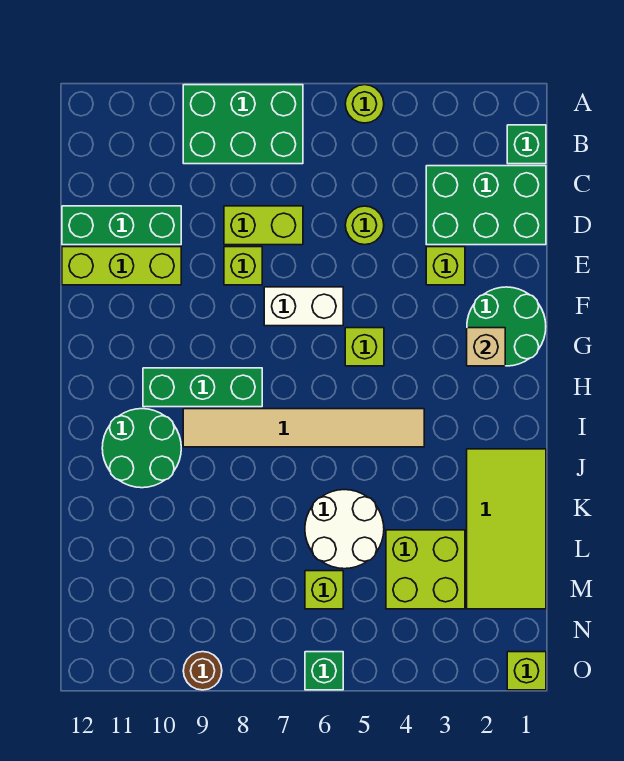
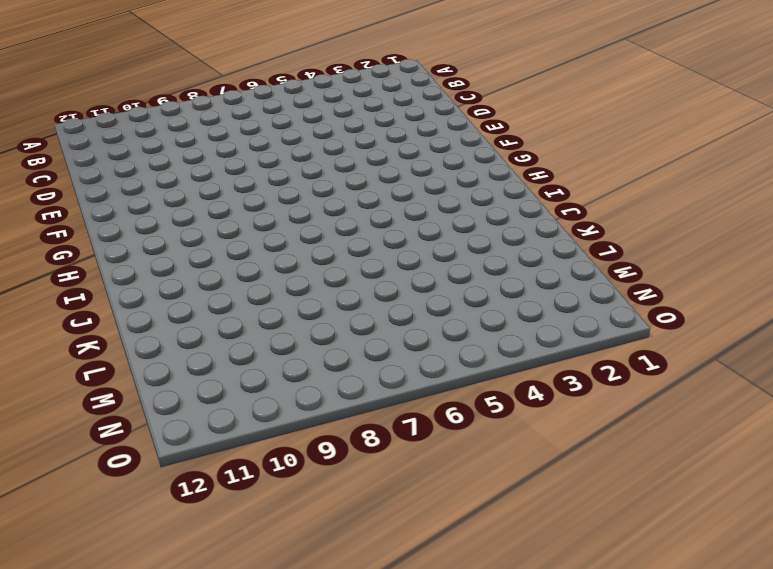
none -> lime round brick A5 level 1
none -> green brick A7:B9 level 1
none -> green brick B1 level 1

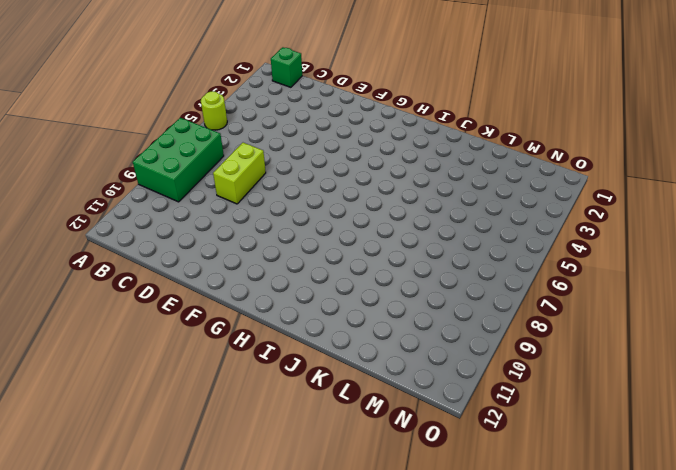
none -> green brick C1:D3 level 1
none -> lime round brick D5 level 1
none -> green brick D10:D12 level 1

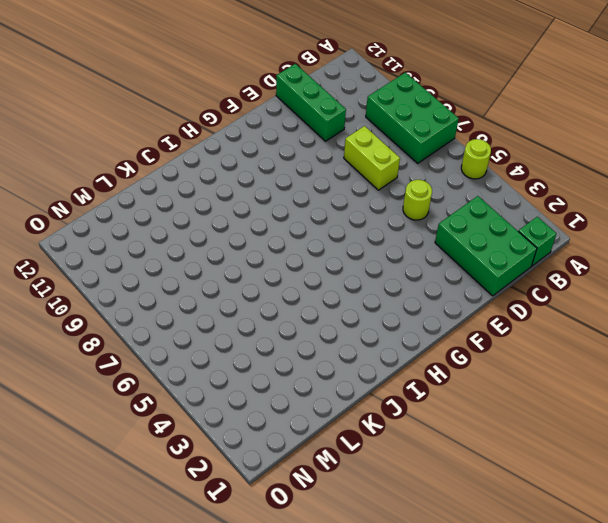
none -> lime brick E3 level 1
none -> lime brick E8 level 1
none -> lime brick E10:E12 level 1

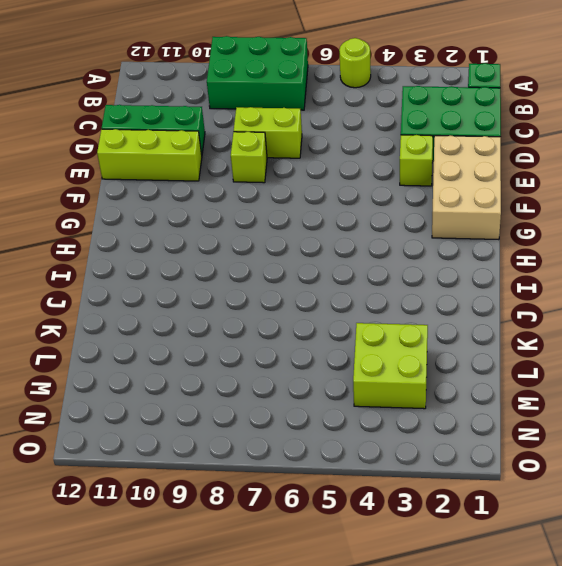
tan brick E1:G2 level 1 -> green round brick F1:G2 level 1
none -> lime round brick D5 level 1
none -> white brick F6:F7 level 1
none -> lime brick G5 level 1

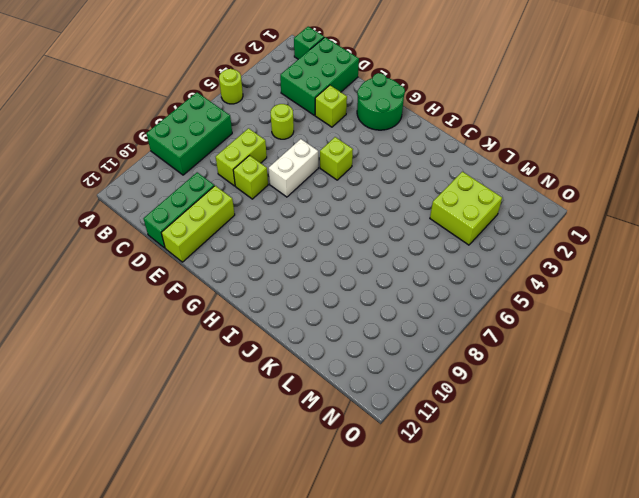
none -> green brick H8:H10 level 1
none -> tan tile I4:I9 level 1
none -> green round brick I10:J11 level 1

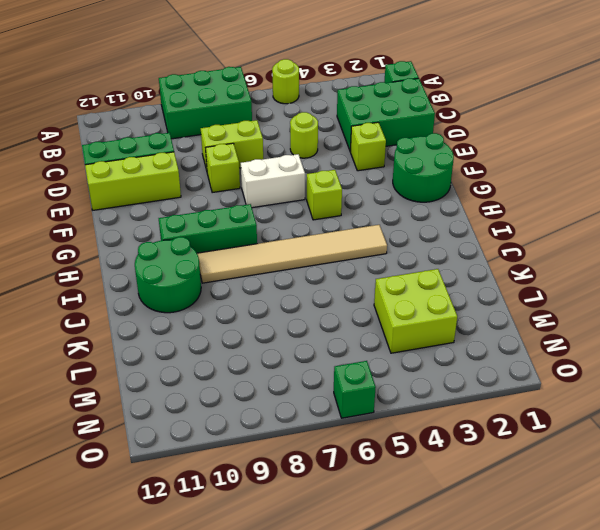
none -> lime tile J1:M2 level 1
none -> white round brick K5:L6 level 1
none -> lime brick M6 level 1

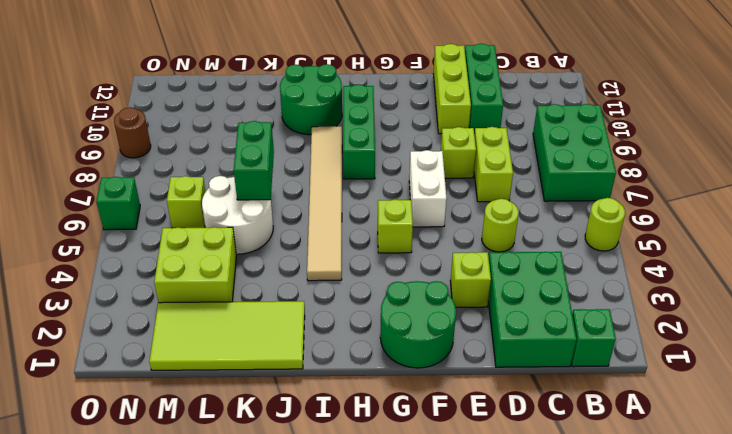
green brick K6:K7 level 2 -> none
none -> lime brick O1 level 1
none -> tan brick G2 level 2

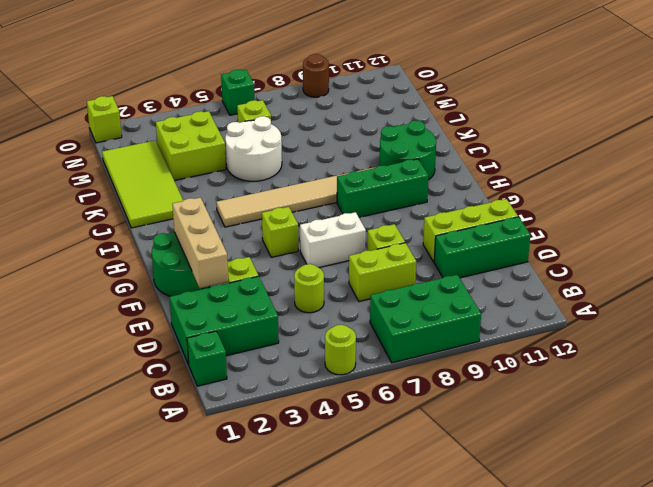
tan brick E2:G2 level 2 -> tan brick G2 level 2

